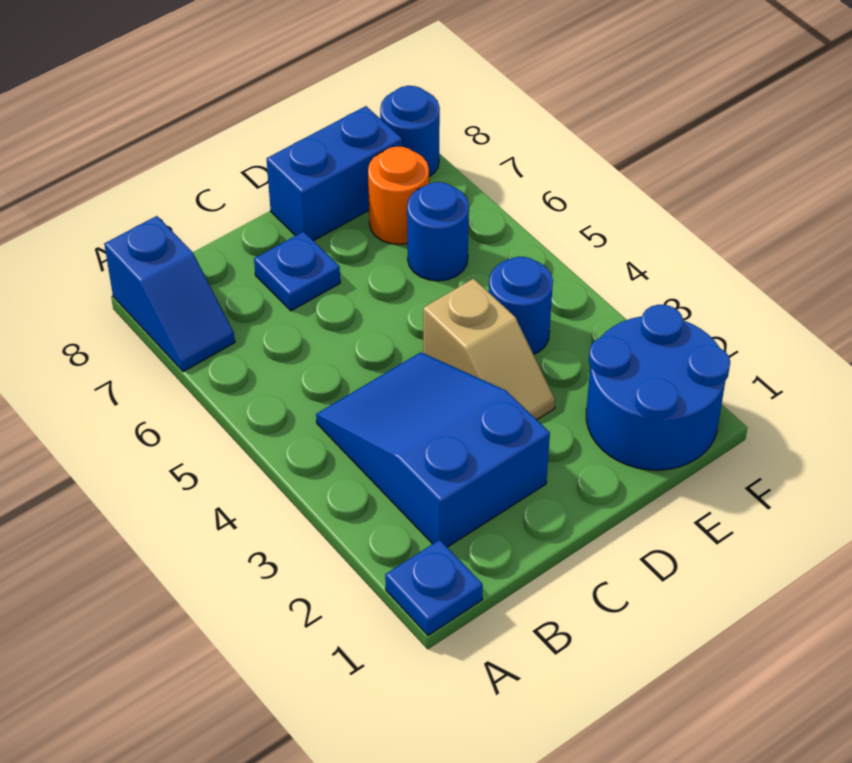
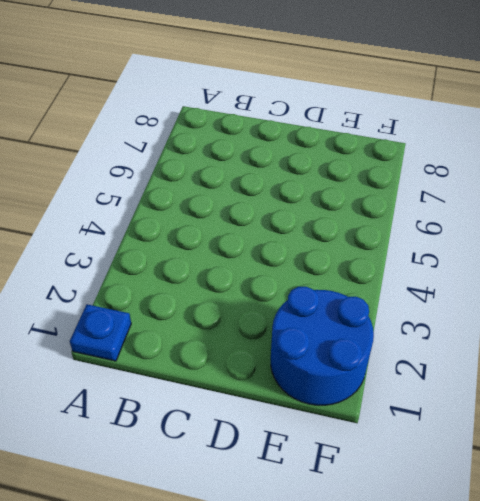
none -> blue slope A7:A8 level 1 top 8
none -> blue slope B2:C4 level 1 top 2

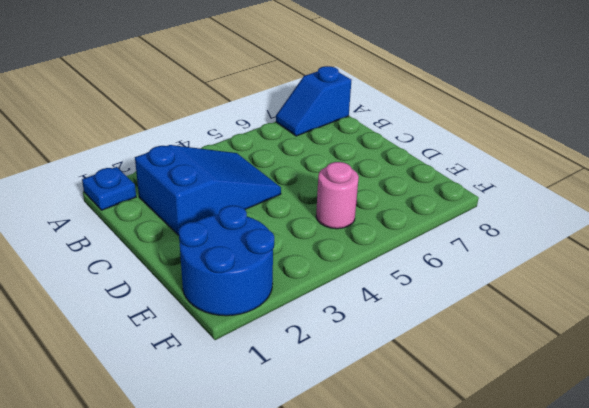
pink round brick E5 level 1 -> none
none -> blue plate C7 level 1
none -> tan slope D3:D4 level 1 top 4

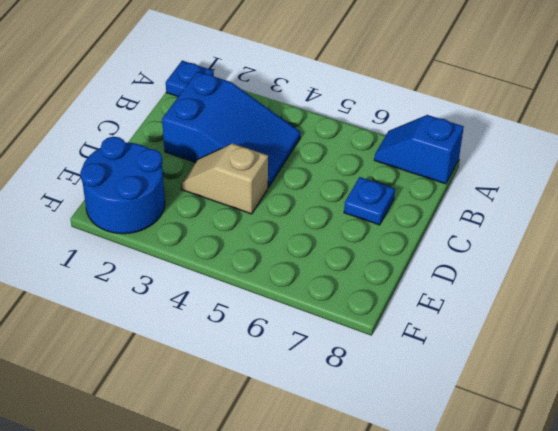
none -> blue brick D8:E8 level 1
none -> blue round brick E4 level 1

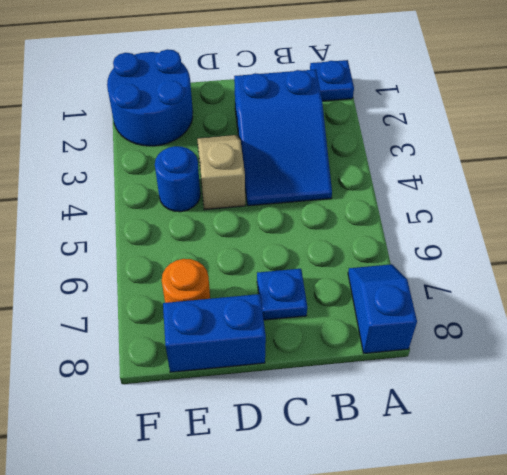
none -> blue round brick E6 level 1
none -> blue round brick F8 level 1

